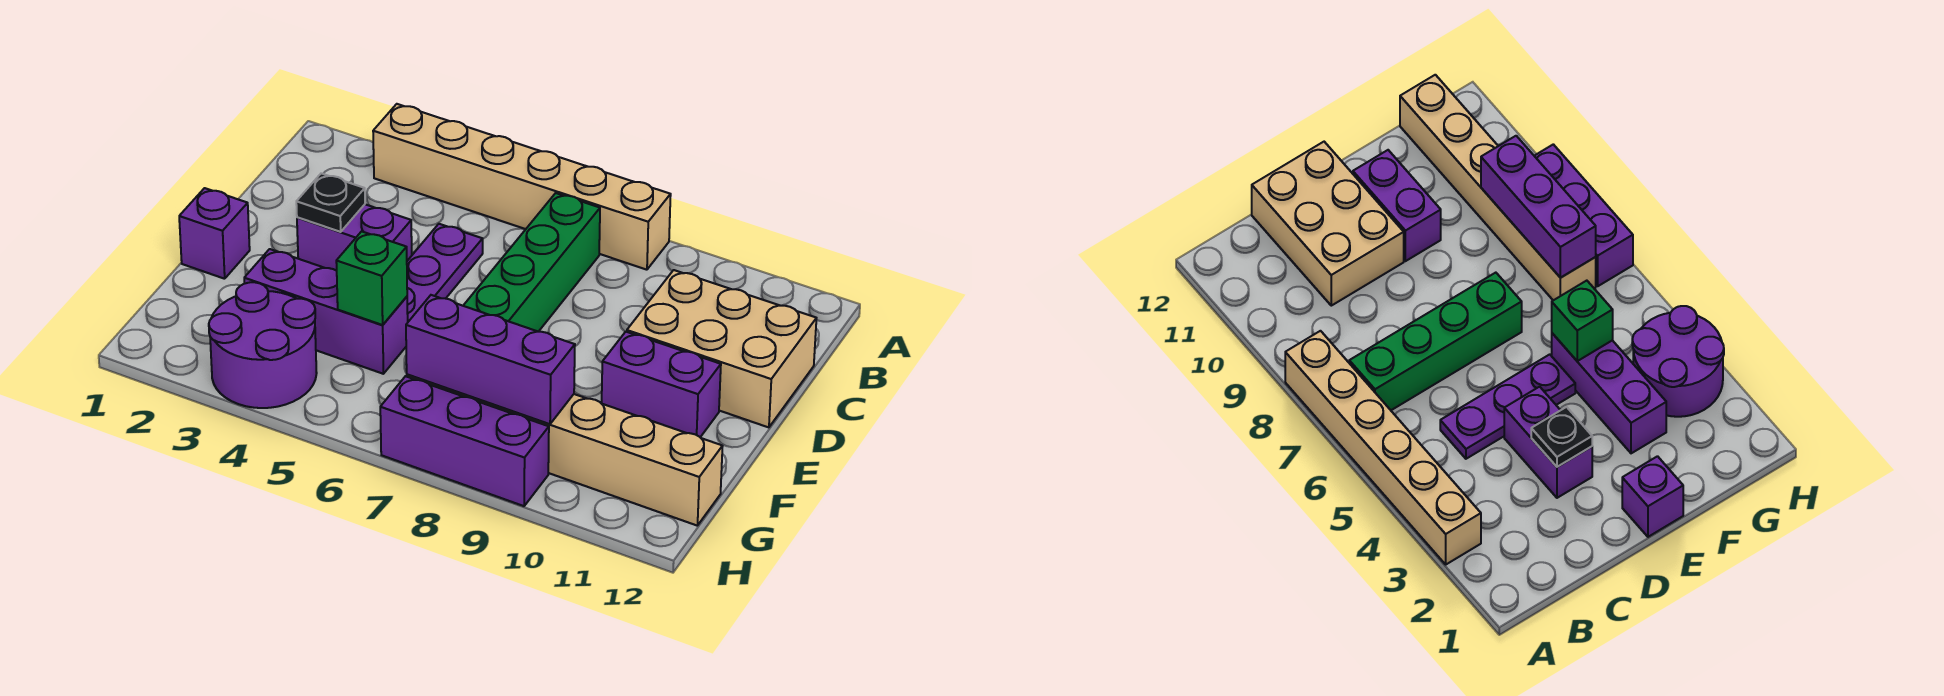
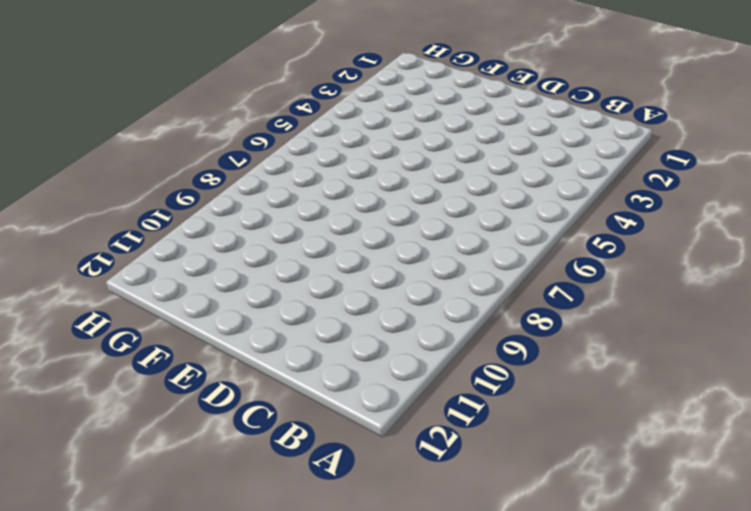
none -> tan brick A3:A8 level 1
none -> green brick B7:E7 level 1
none -> purple plate C5:E5 level 1

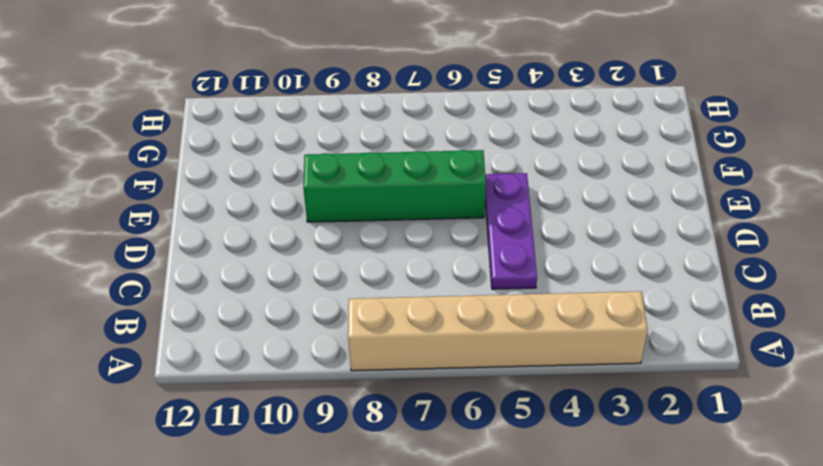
green brick E6:E9 level 1 -> green brick B7:E7 level 1
none -> tan brick C10:D12 level 1
none -> purple brick D3:D4 level 1
none -> purple brick E1 level 1

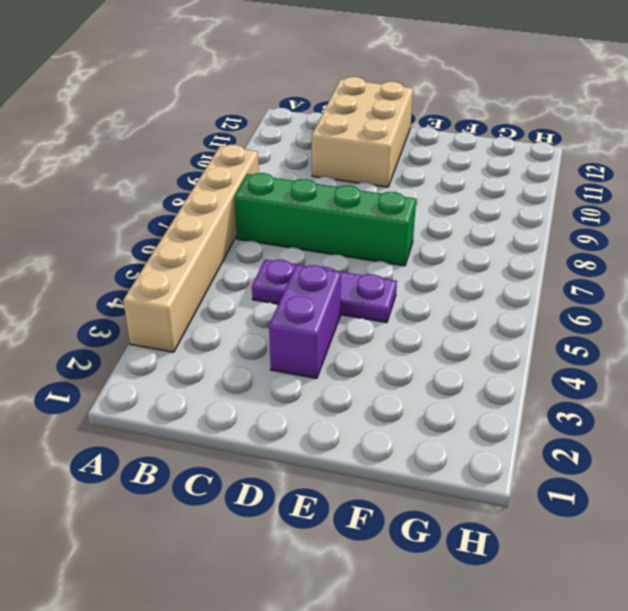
none -> purple brick E1 level 1
none -> purple brick E10:E11 level 1
none -> purple brick F3:F5 level 1

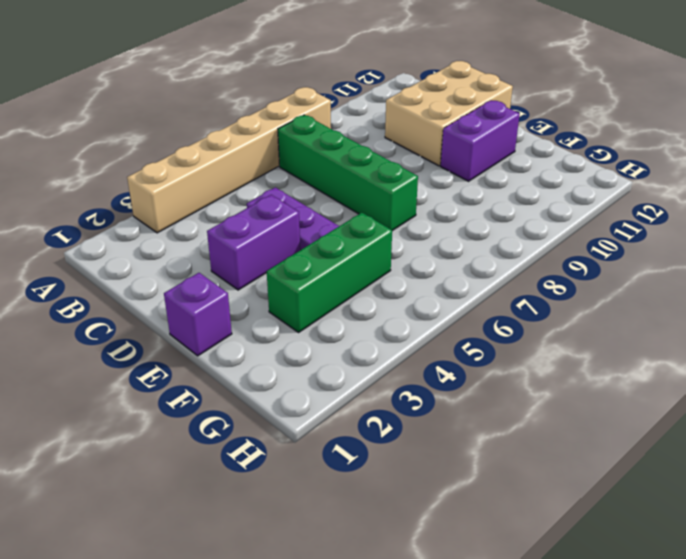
green brick F3:F5 level 1 -> purple brick F3:F5 level 1
none -> purple round brick G3:H4 level 1
none -> tan brick G7:G12 level 1
none -> purple brick H7:H9 level 1

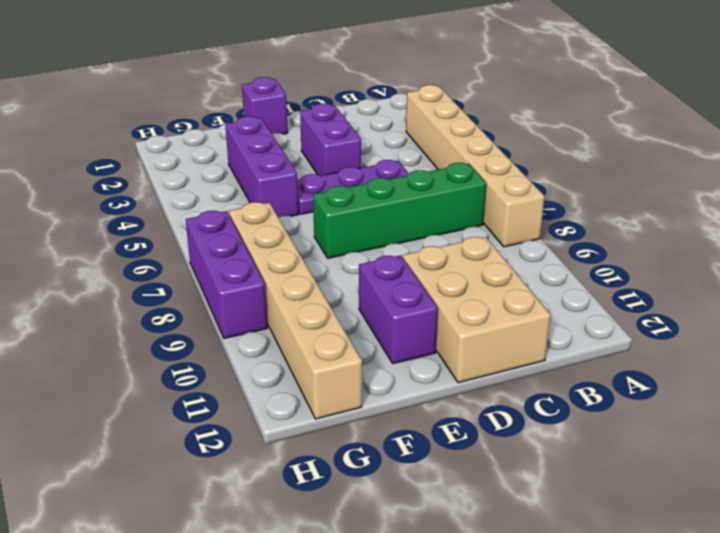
none -> purple round brick G3:H4 level 1
none -> black plate D3 level 2
none -> green brick F5 level 2

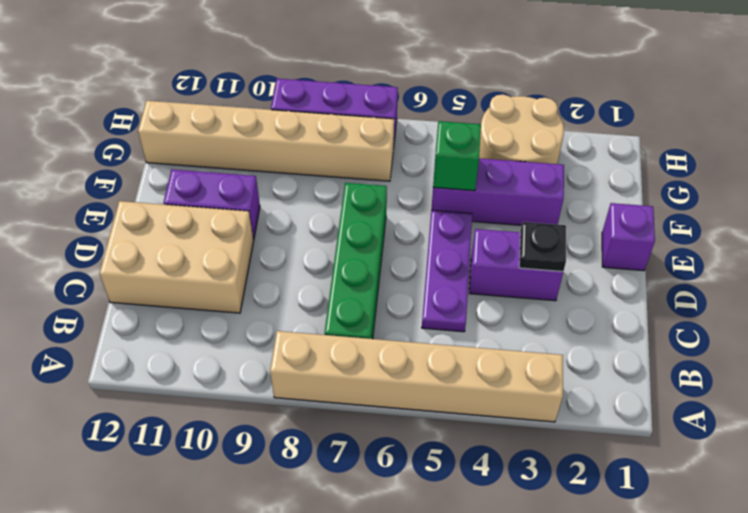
tan round brick G3:H4 level 1 -> purple round brick G3:H4 level 1
none -> purple brick G7:G9 level 2

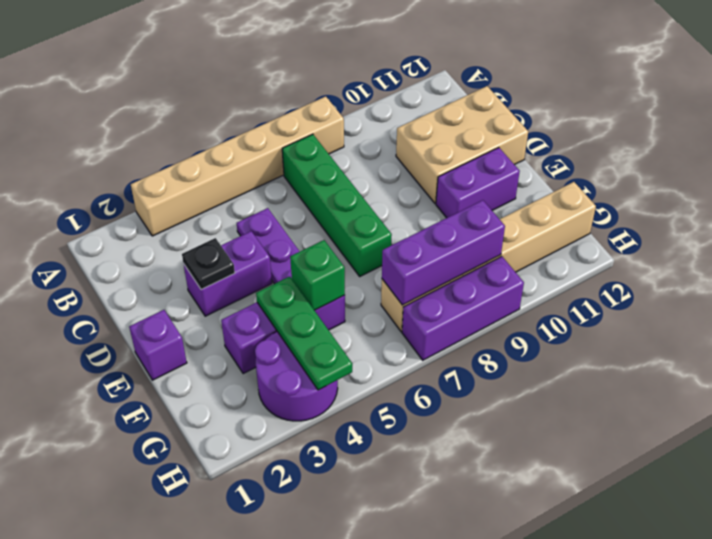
green plate F4:H4 level 2 -> none

